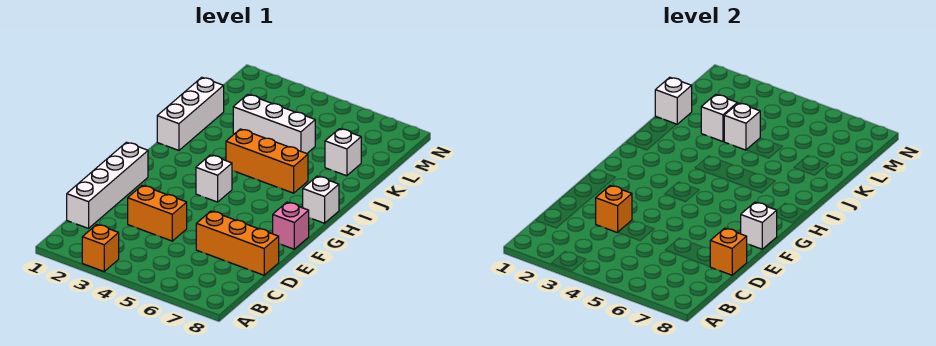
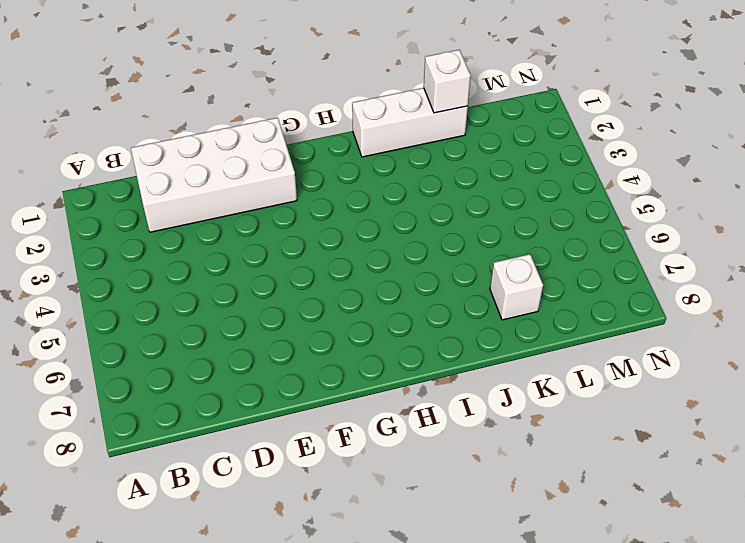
white brick C1:F2 level 1 -> white brick C1:F1 level 1
none -> orange brick A3 level 1
none -> orange brick D3:D4 level 1
none -> orange brick D6:D8 level 1

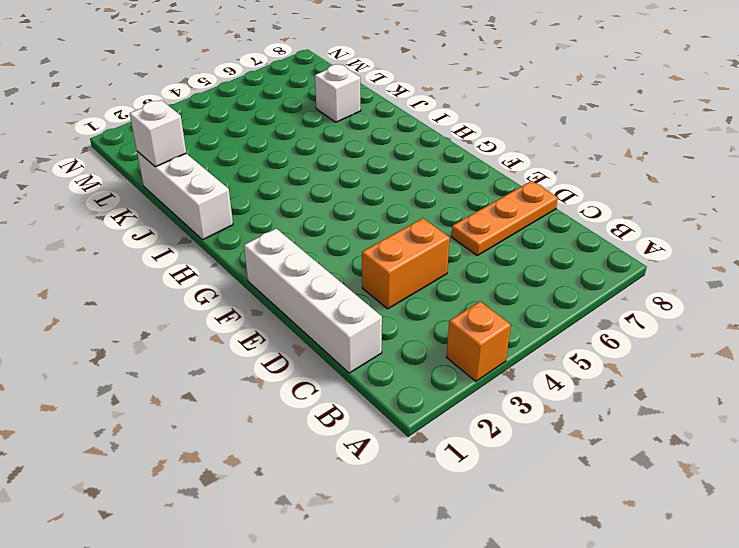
orange plate D6:D8 level 1 -> orange brick D6:D8 level 1
none -> pink brick F8 level 1
none -> white brick G4 level 1
none -> white brick H8 level 1

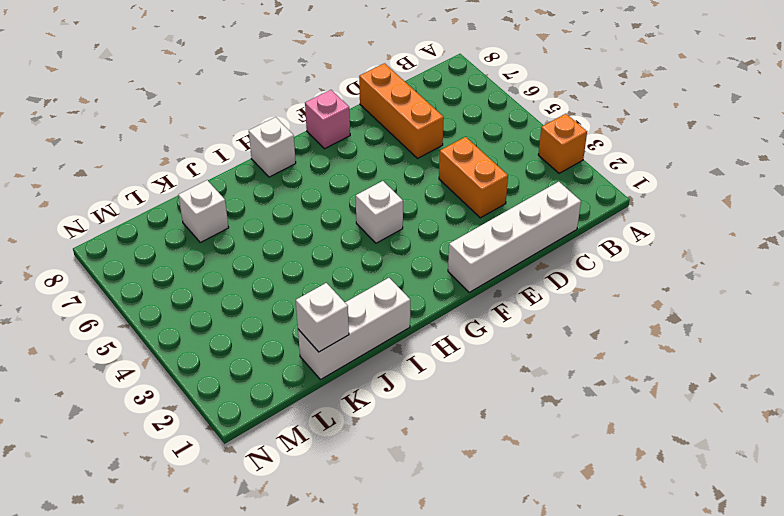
none -> orange brick I4:I6 level 1
none -> white brick K3:K5 level 1
none -> orange brick D3 level 2

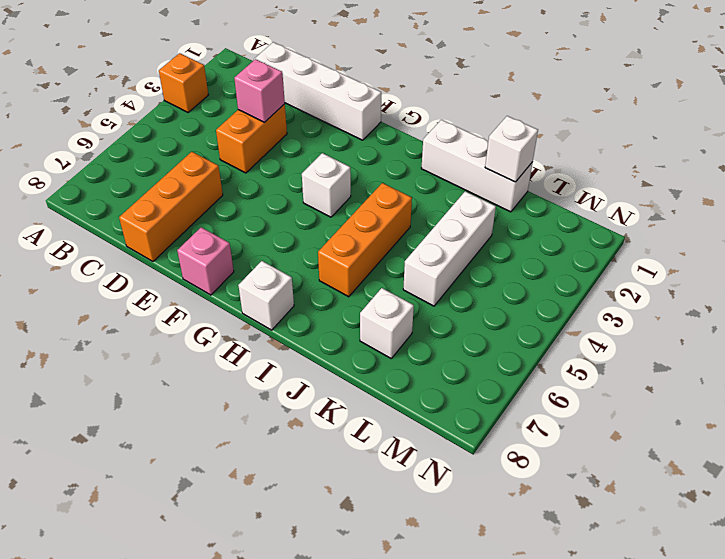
pink brick D3 level 2 -> orange brick D3 level 2
none -> orange brick D8 level 2
none -> white brick F8 level 2
none -> white brick K3 level 2

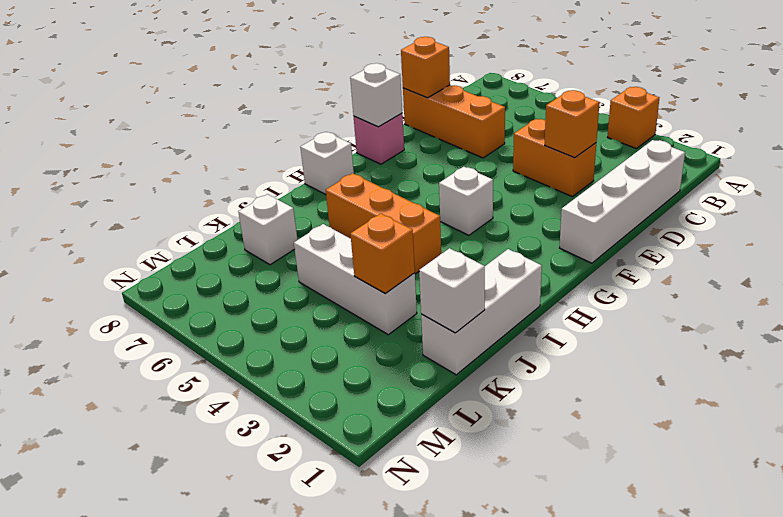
orange brick K3 level 2 -> white brick K3 level 2
none -> white brick K4 level 2

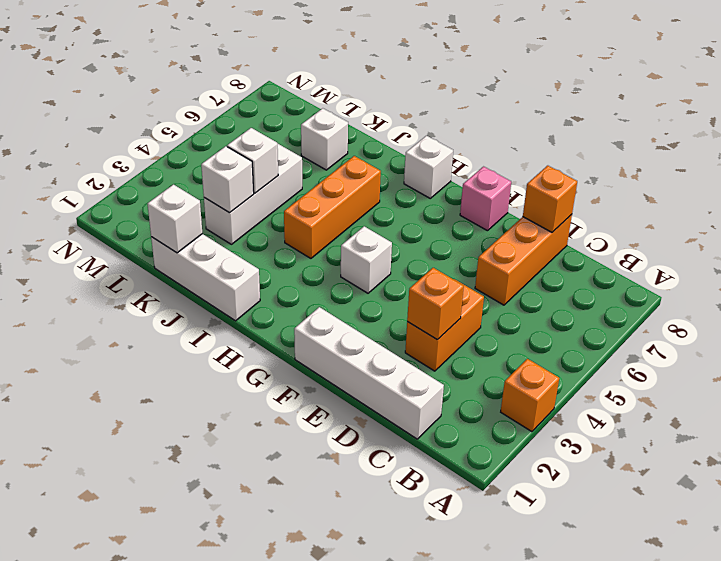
none -> white brick F8 level 2

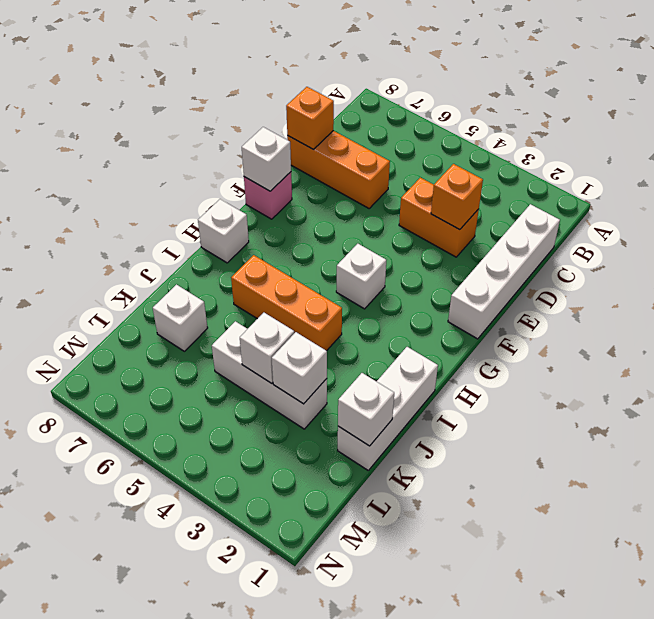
none -> orange brick A3 level 1

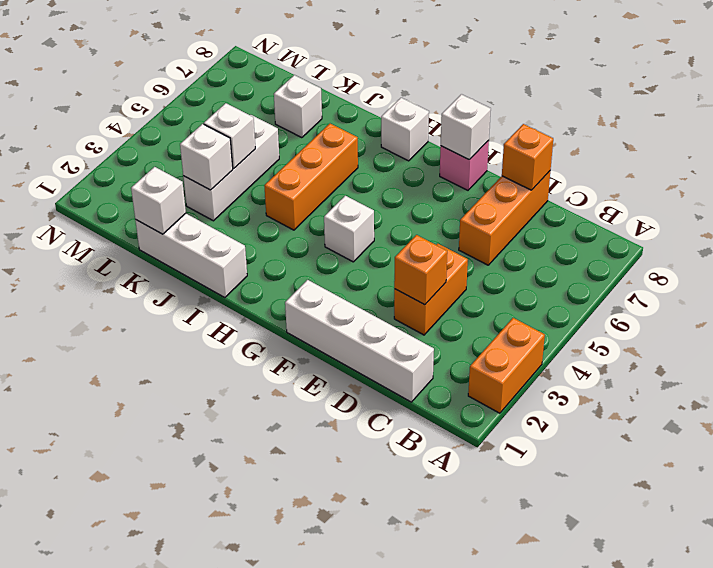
orange brick A2:A3 level 1 -> orange brick A3 level 1

